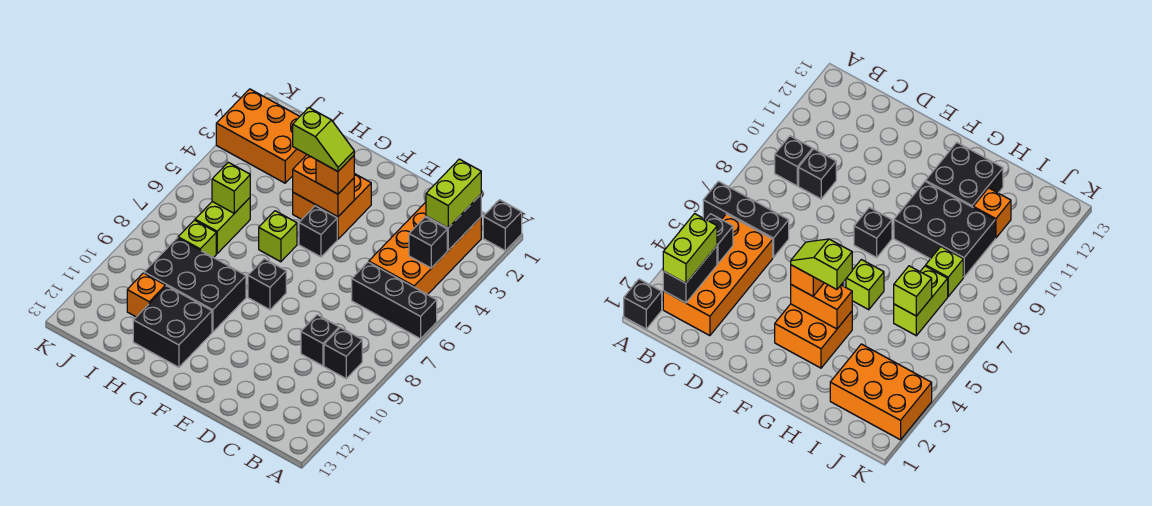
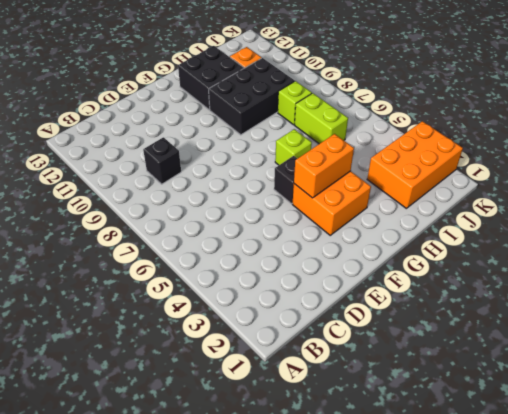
none -> black brick A1 level 1
none -> black brick A6:C6 level 1
none -> orange brick B2:C5 level 1

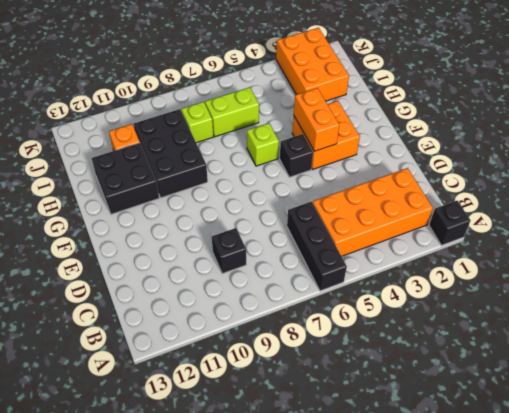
none -> black brick B9 level 1
none -> black brick F8 level 1
none -> black brick B2:B3 level 2

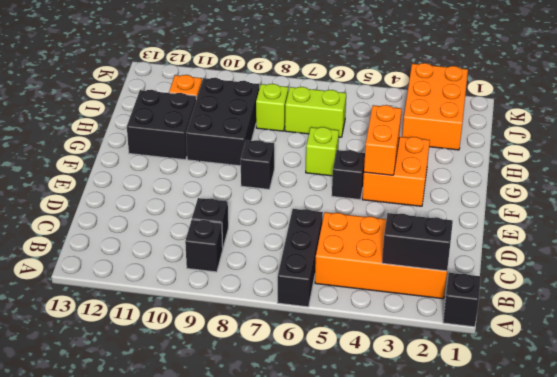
none -> black brick B4 level 2
none -> lime brick I6 level 2
none -> lime brick B2:B3 level 3

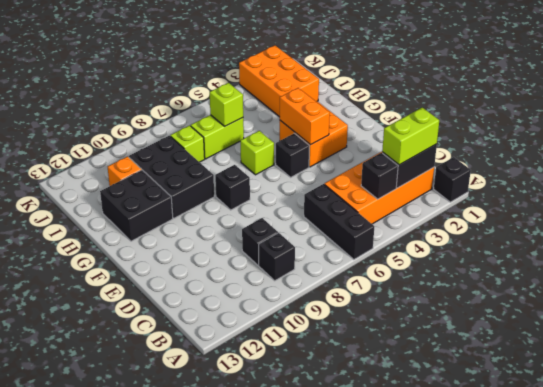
none -> orange brick F4 level 3
none -> lime slope F4:G4 level 4 top G

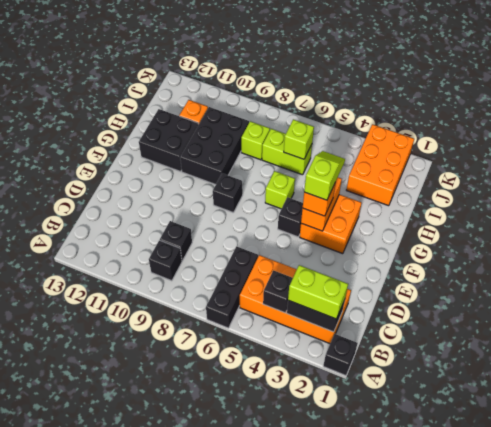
lime slope F4:G4 level 4 top F -> lime slope F4:G4 level 4 top G

